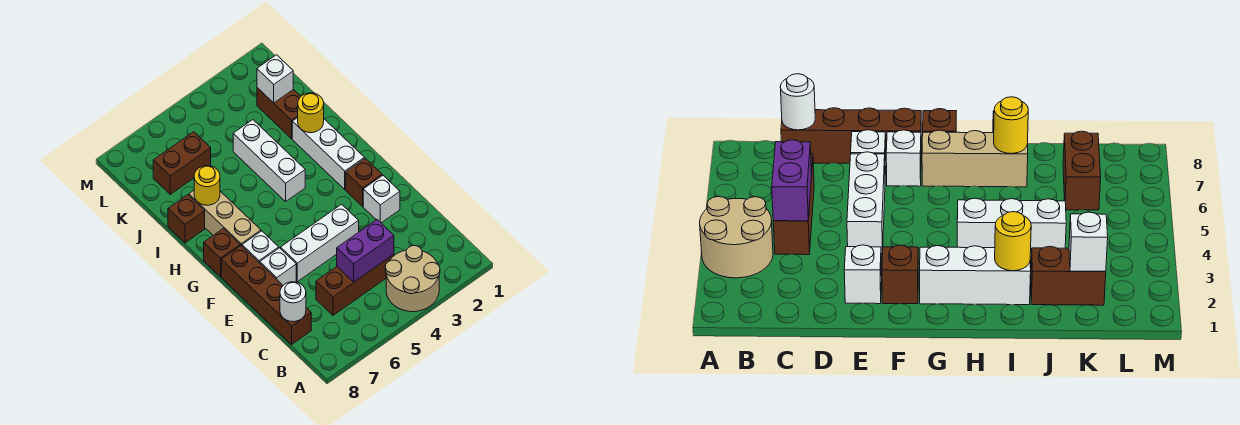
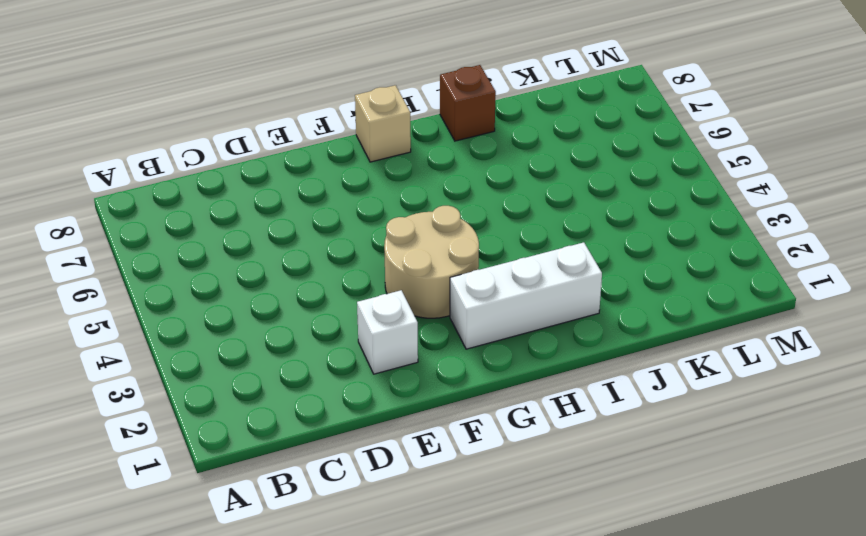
tan round brick F3:G4 level 1 -> tan round brick A3:B4 level 1
tan brick G8 level 1 -> brown brick G8 level 1
none -> brown brick C4:C6 level 1
none -> brown brick C8:F8 level 1
none -> white brick E4:E6 level 1

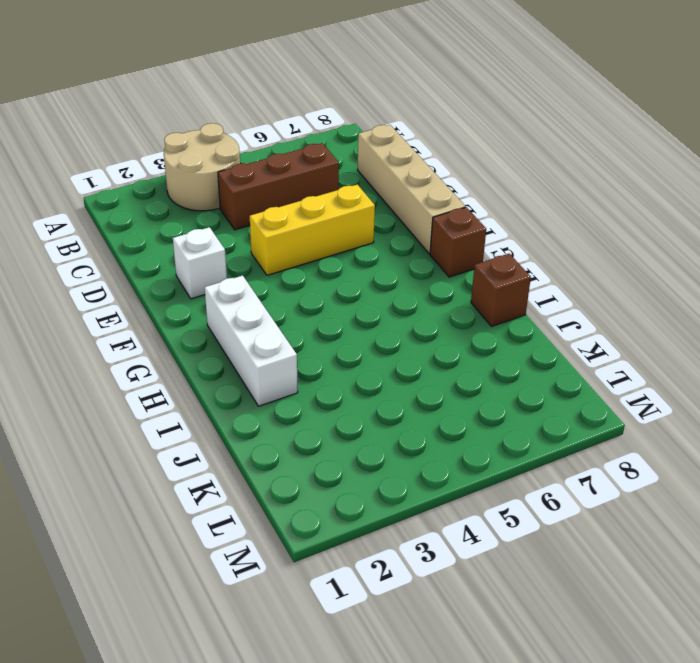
tan brick C8:F8 level 1 -> brown brick C8:F8 level 1
yellow brick E4:E6 level 1 -> white brick E4:E6 level 1
none -> white brick E7 level 1
none -> brown brick F2 level 1
none -> white brick F7 level 1

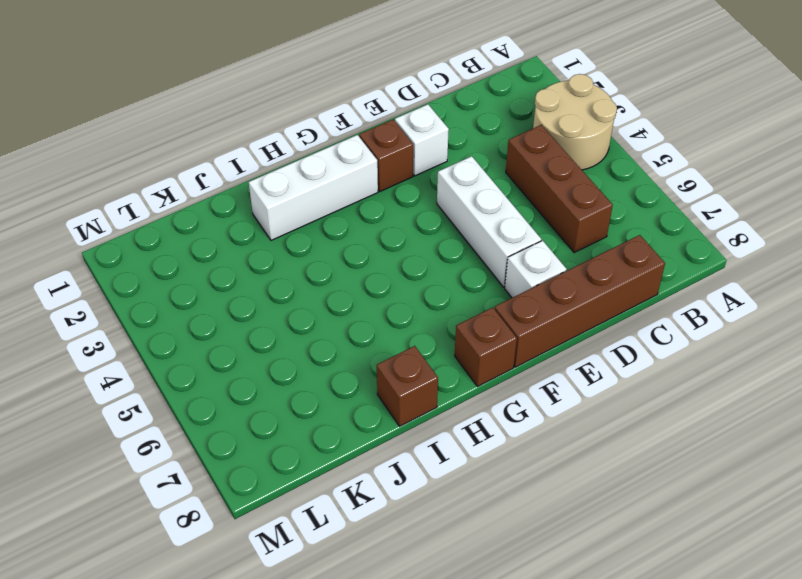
none -> white brick F7 level 1
none -> tan brick G7:I7 level 1
none -> white brick H4:J4 level 1

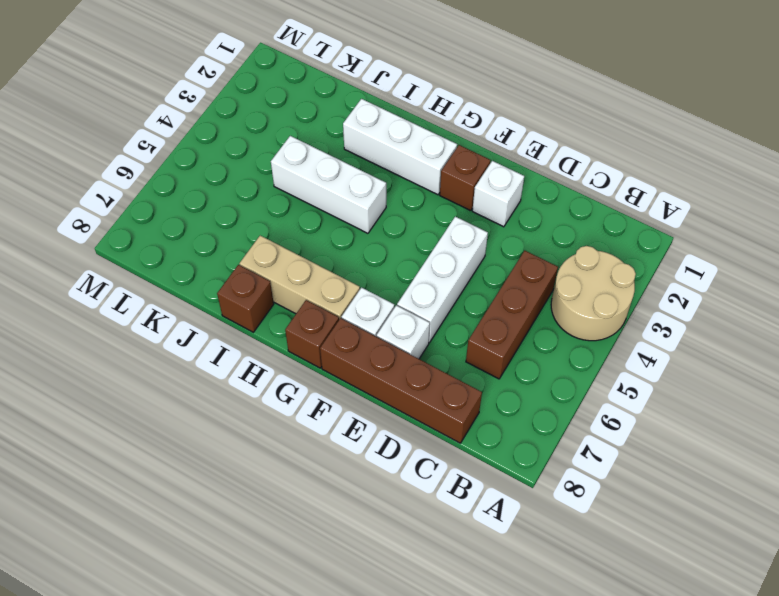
none -> brown brick J2:K2 level 1
none -> brown brick K6:K7 level 1
none -> purple brick C4:C5 level 2

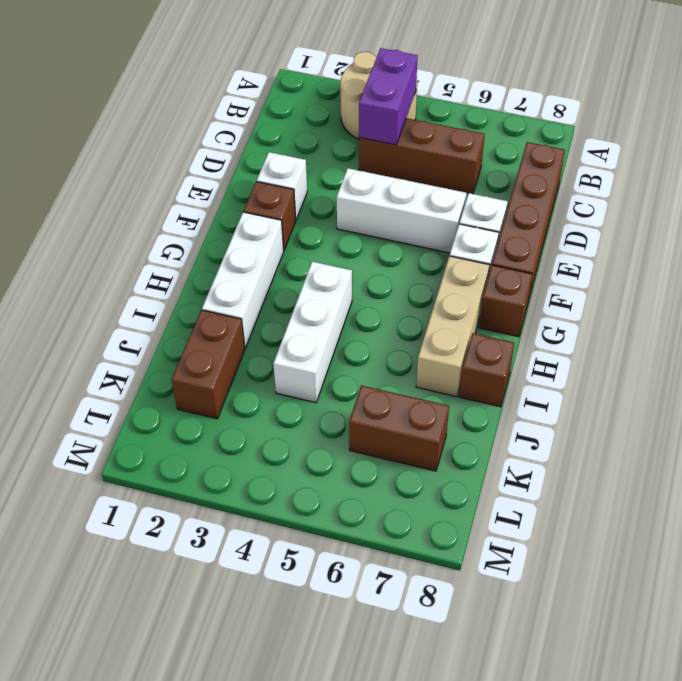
purple brick B4:C4 level 2 -> purple brick C4:C5 level 2
none -> white round brick C8 level 2
none -> yellow round brick I2 level 2
none -> yellow round brick I7 level 2

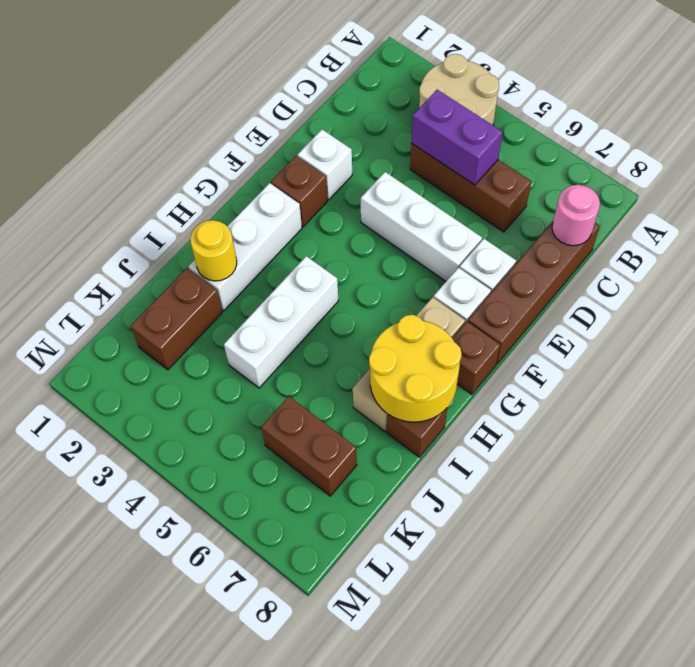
pink round brick C8 level 2 -> white round brick C8 level 2
yellow round brick H7:I8 level 2 -> yellow round brick I7 level 2
none -> white brick K2 level 2

